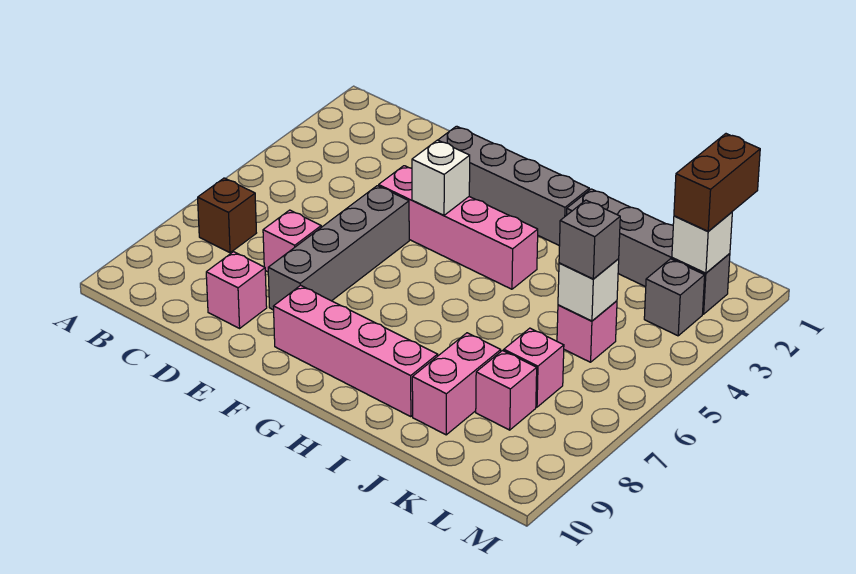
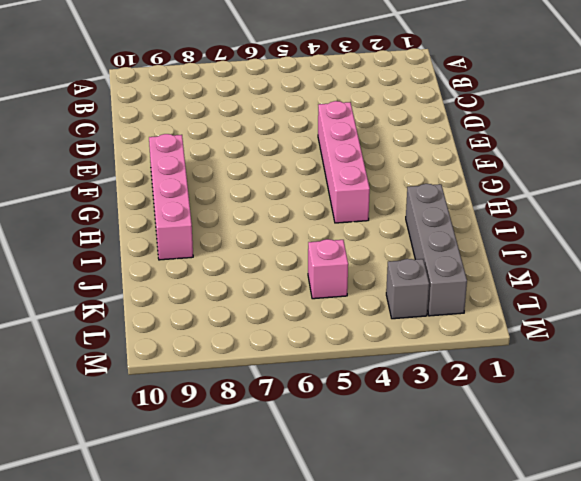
none -> brown brick B7 level 1
none -> pink brick D7 level 1
none -> pink brick D9 level 1

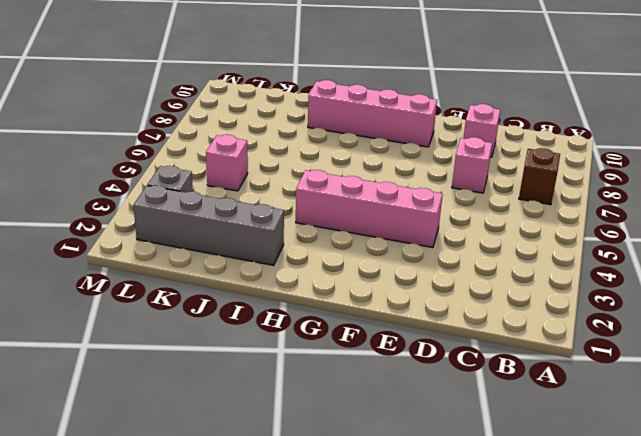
none -> grey brick E2:H2 level 1
none -> grey brick E5:E8 level 1
none -> pink brick J8:J9 level 1

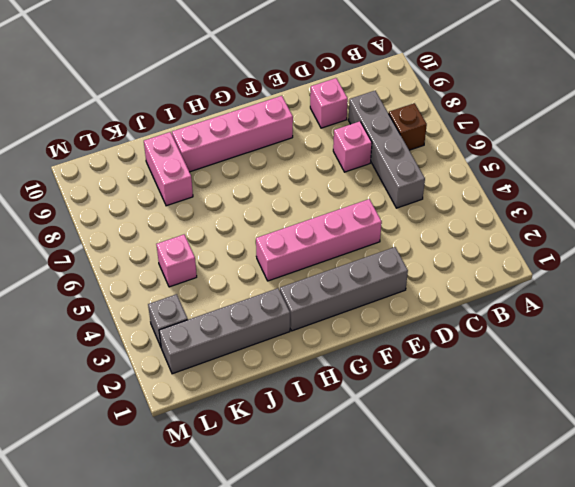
grey brick C5:C8 level 1 -> grey brick E5:E8 level 1
none -> pink brick K7 level 1
none -> pink brick K8 level 1
none -> white brick F4 level 2

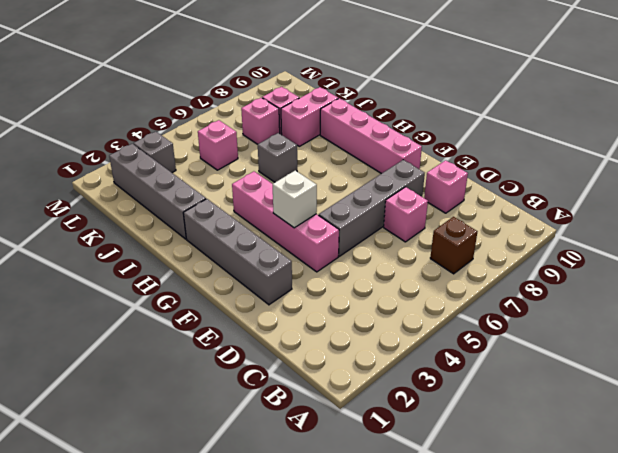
grey brick I6 level 1 -> grey brick K5 level 3
none -> white brick K5 level 2
none -> white brick L2 level 2
none -> brown brick L1:L2 level 3

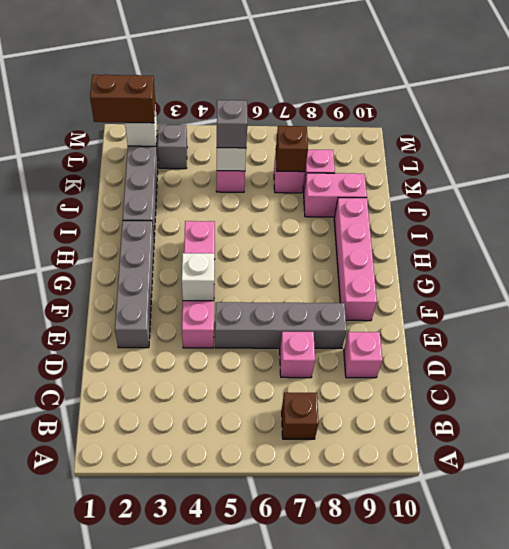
brown brick K7 level 2 -> none

